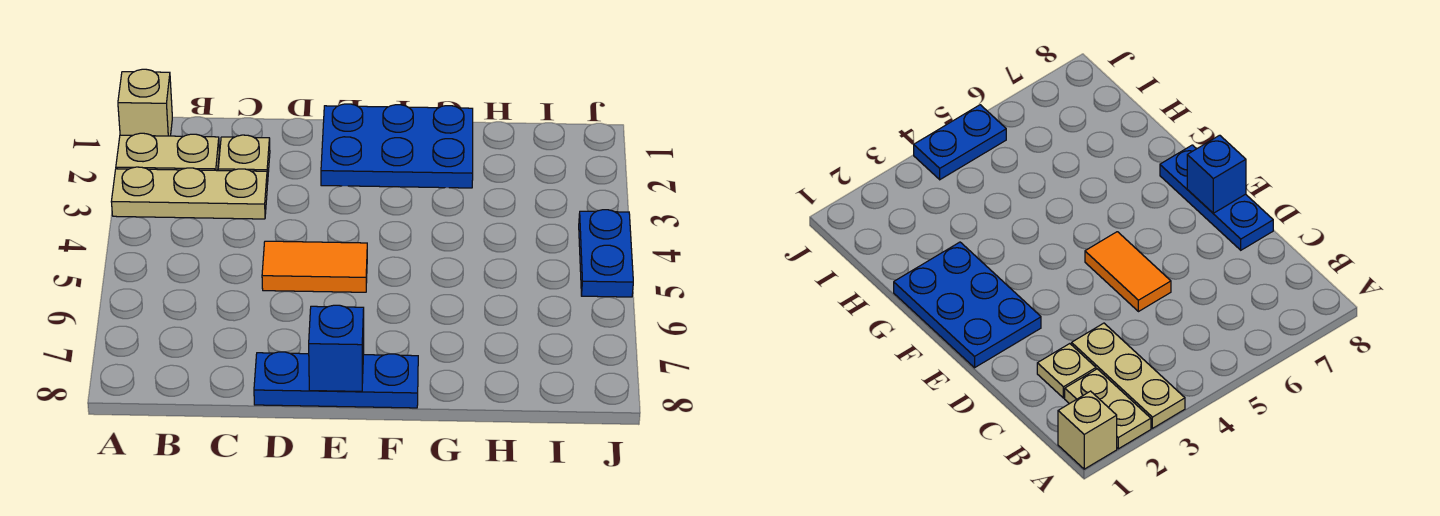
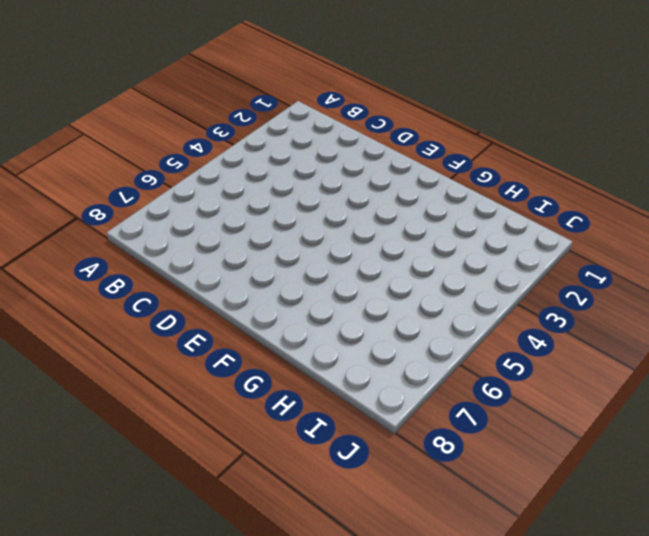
none -> tan brick A1 level 1
none -> tan plate A2:B2 level 1

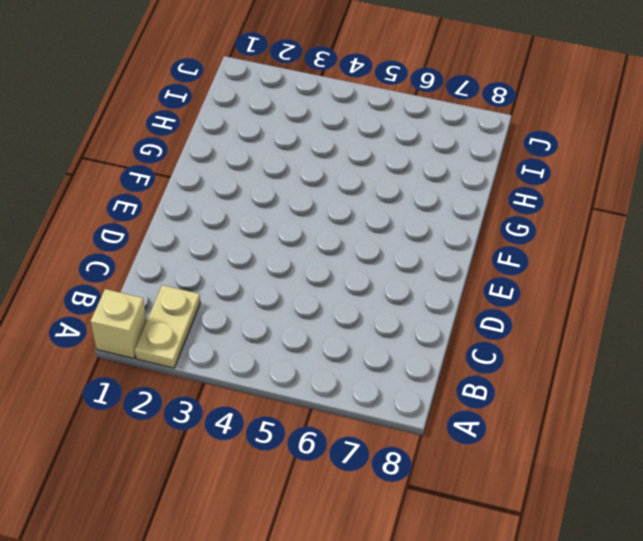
none -> tan plate A3:C3 level 1
none -> tan plate C2 level 1

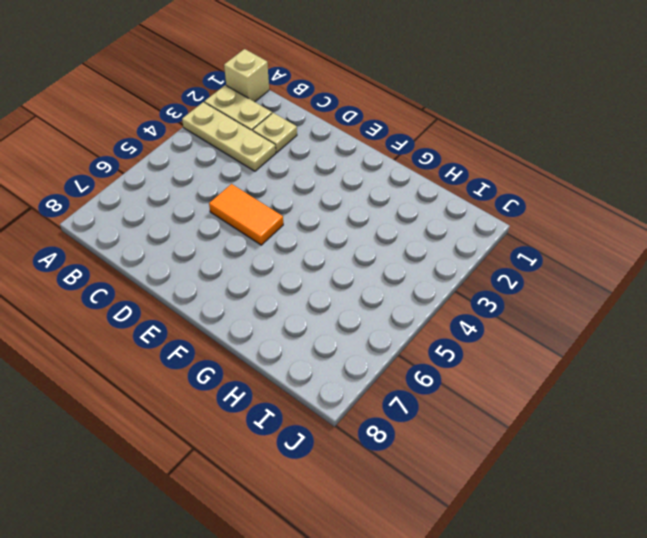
none -> blue plate D8:F8 level 1
none -> blue plate E1:G2 level 1

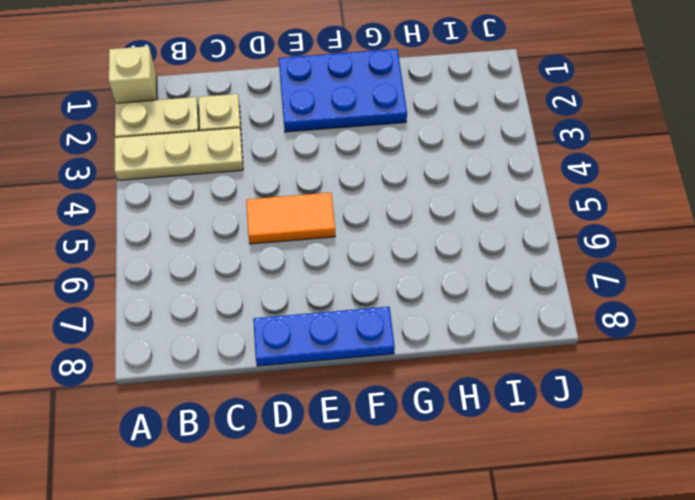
none -> blue plate J4:J5 level 1
none -> blue brick E8 level 2

